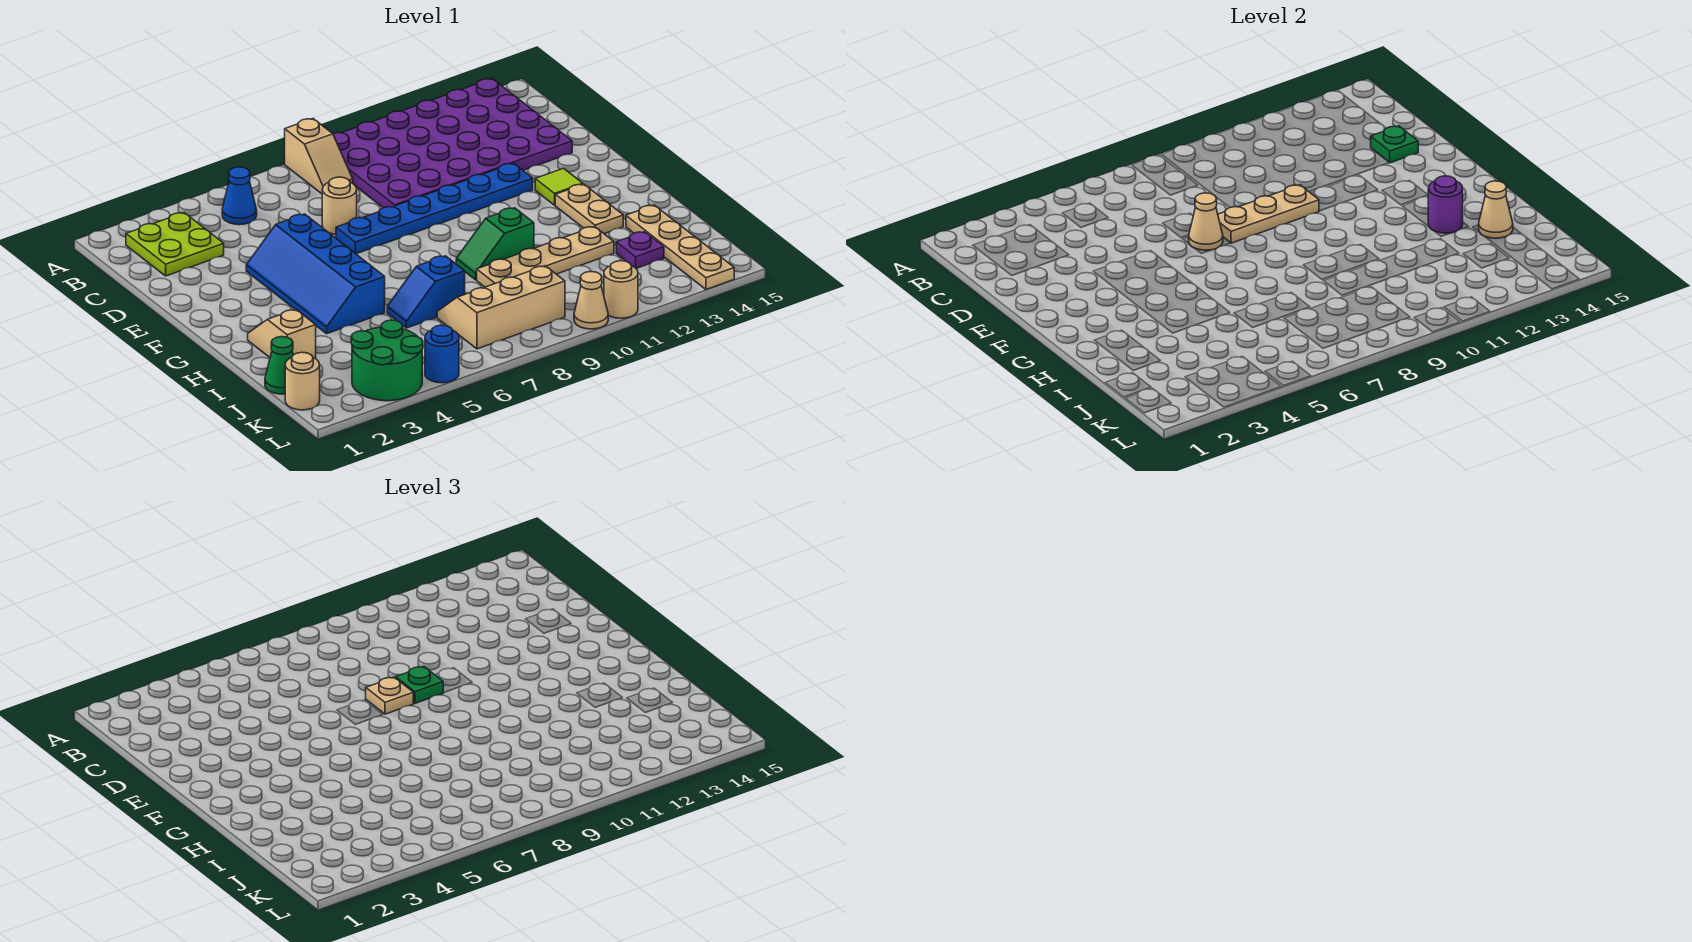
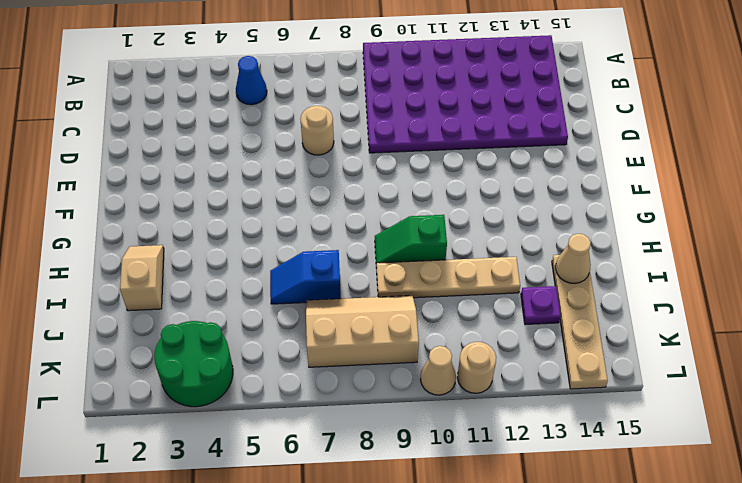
none -> tan slope A8:B8 level 1 top A
none -> lime plate B2:C3 level 1
none -> blue slope E4:H5 level 1 top 5

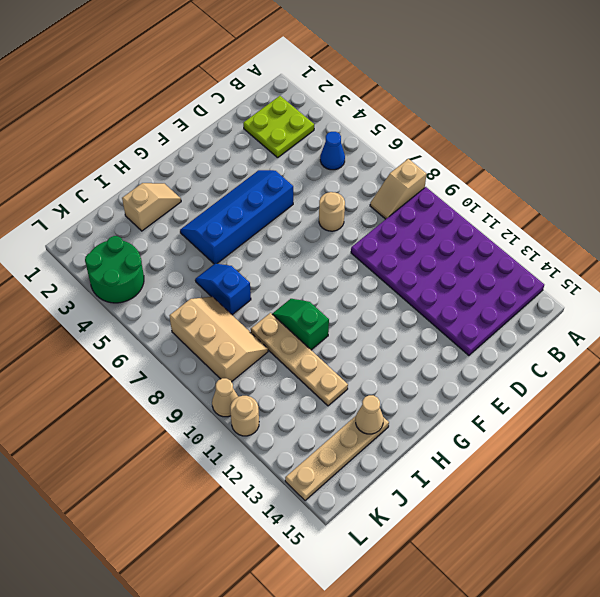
none -> blue plate E7:E12 level 1
none -> lime tile F13 level 1
none -> tan plate G13:H13 level 1

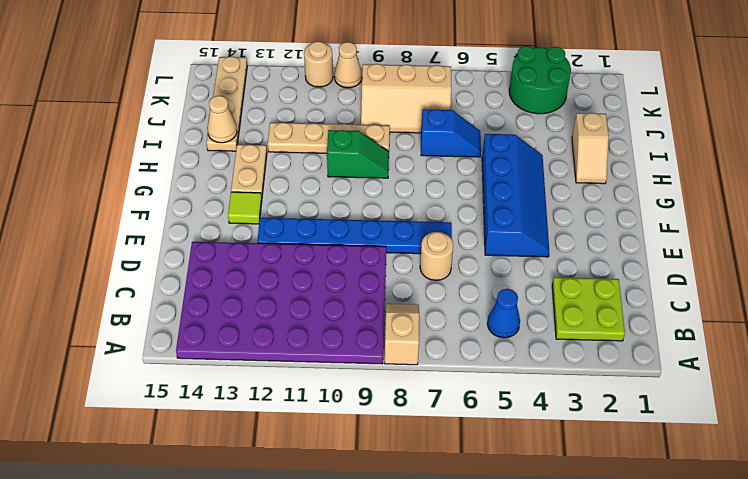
none -> green cone J1 level 1
none -> purple plate J13 level 1
none -> tan round brick K1 level 1

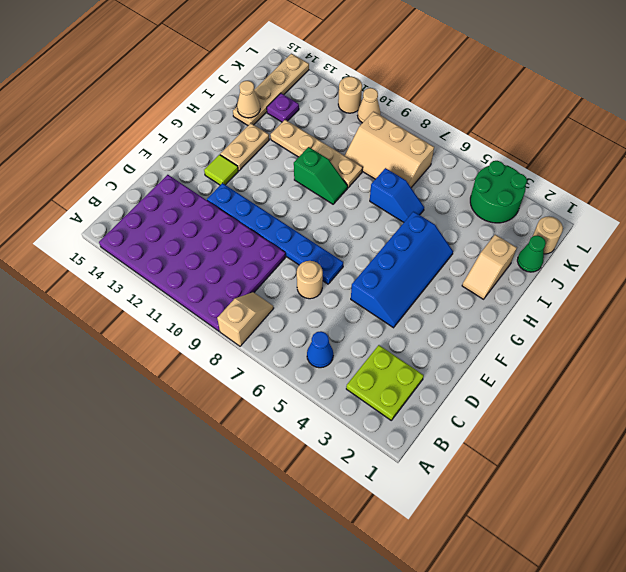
none -> blue round brick L5 level 1
none -> green plate D14 level 2
none -> tan cone E7 level 2

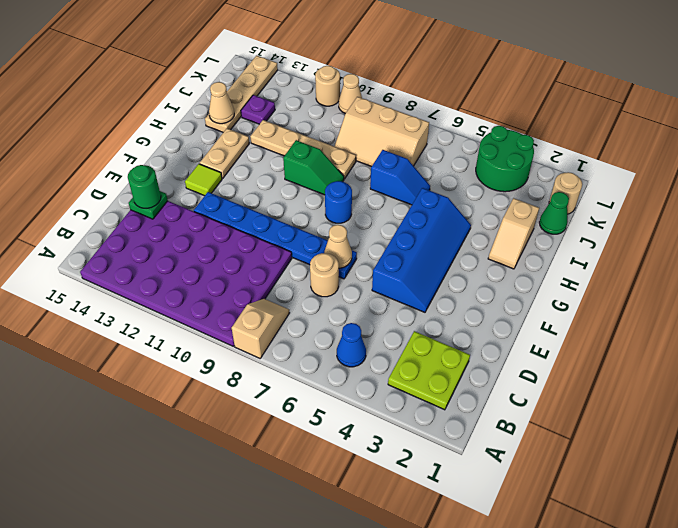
green round brick D14 level 3 -> none
blue round brick G8 level 1 -> blue round brick L5 level 1
none -> tan plate E8:E10 level 2
none -> purple round brick H13 level 2
none -> tan plate E8 level 3

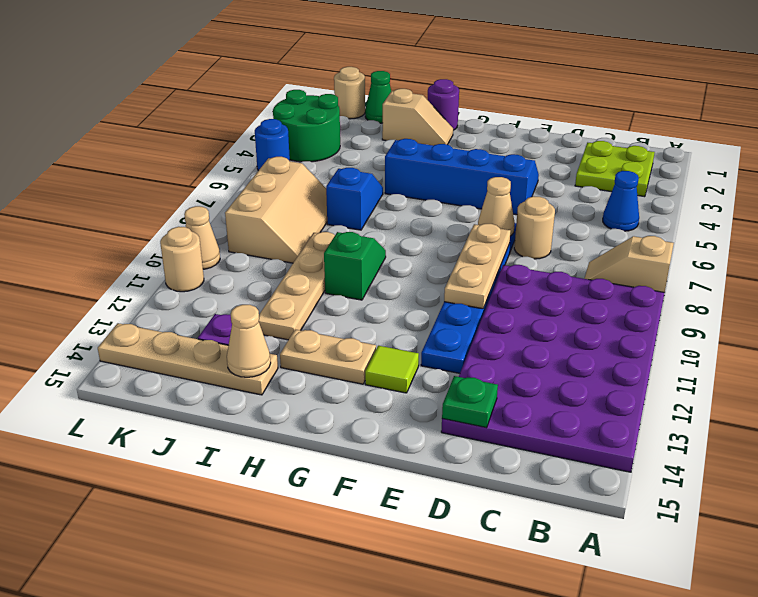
purple round brick H1 level 1 -> purple round brick H13 level 2
none -> tan plate E8 level 3
none -> green plate E9 level 3

